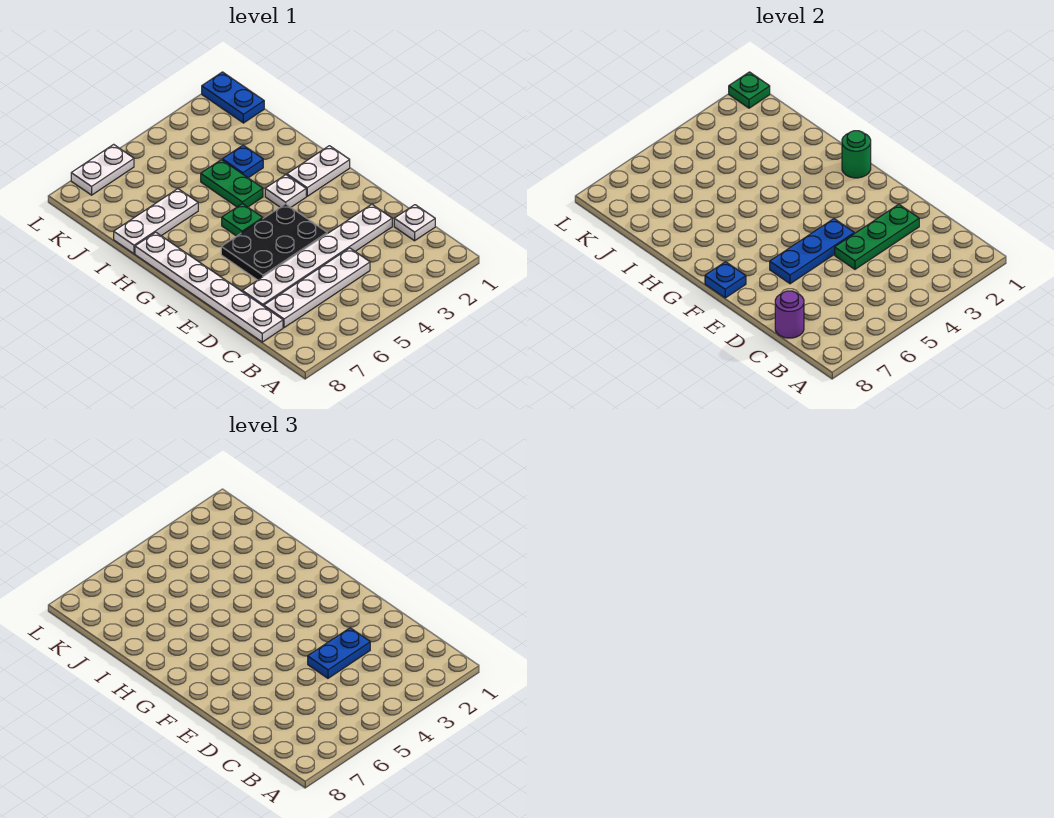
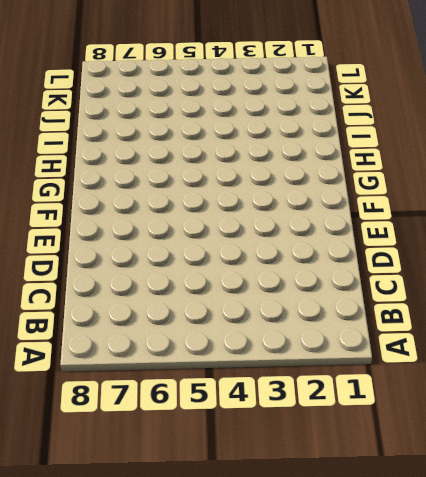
none -> white plate C1 level 1
none -> white plate C4:C7 level 1
none -> white plate C8:H8 level 1

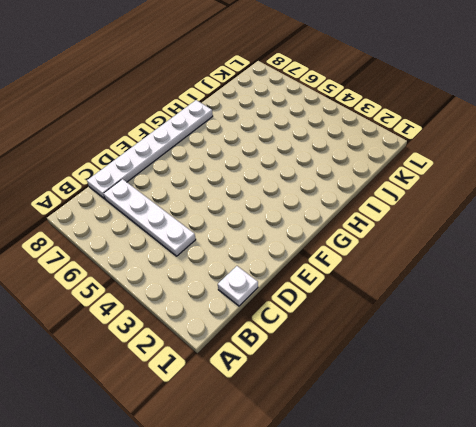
none -> white plate D2:D7 level 1
none -> black plate E4:F6 level 1
none -> white plate G1:G2 level 1

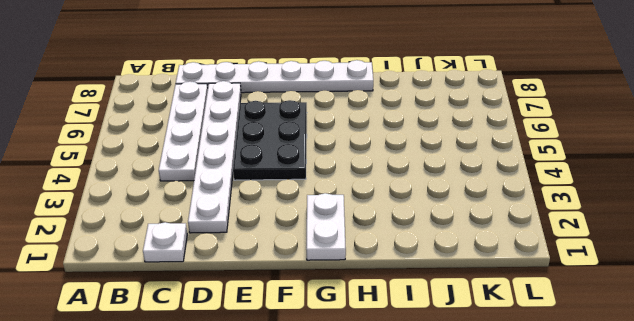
none -> white plate G3 level 1
none -> green plate G5 level 1
none -> green plate H4:I4 level 1

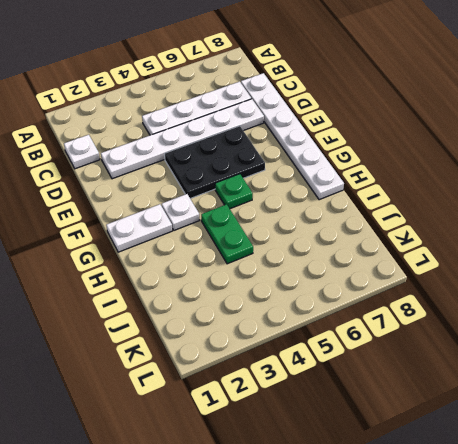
none -> blue plate I3 level 1
none -> white plate I6:I8 level 1
none -> blue plate K1:L1 level 1

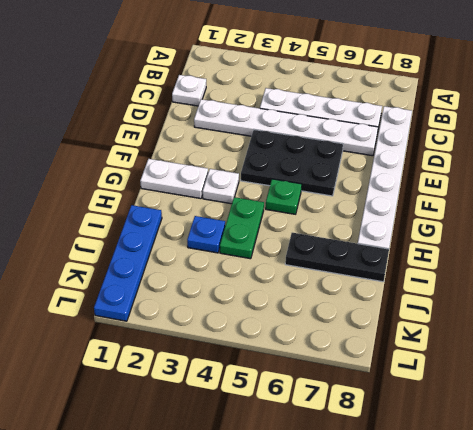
blue plate I1:L1 level 1 -> blue plate K1:L1 level 1
black plate I6:I8 level 1 -> white plate I6:I8 level 1
none -> white plate L6:L7 level 1
none -> purple round brick C8 level 2
none -> green plate D2:D4 level 2

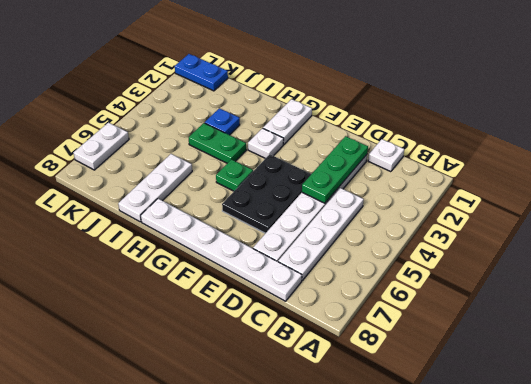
none -> purple round brick C8 level 2
none -> blue plate E4:E6 level 2
none -> blue plate F8 level 2

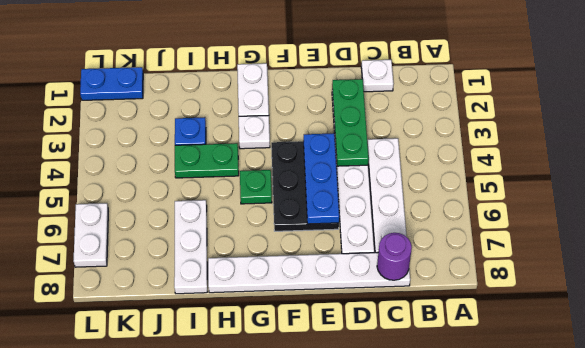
none -> blue plate F8 level 2
none -> green round brick G1 level 2
none -> green plate L1 level 2

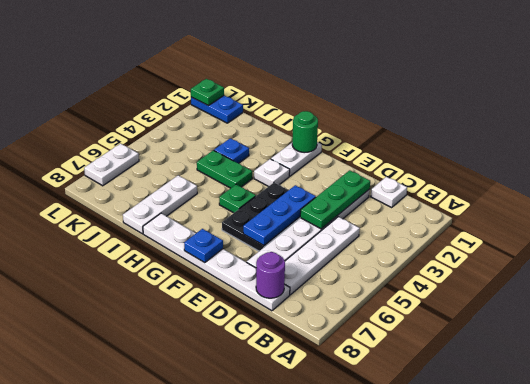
none -> blue plate D3:D4 level 3

